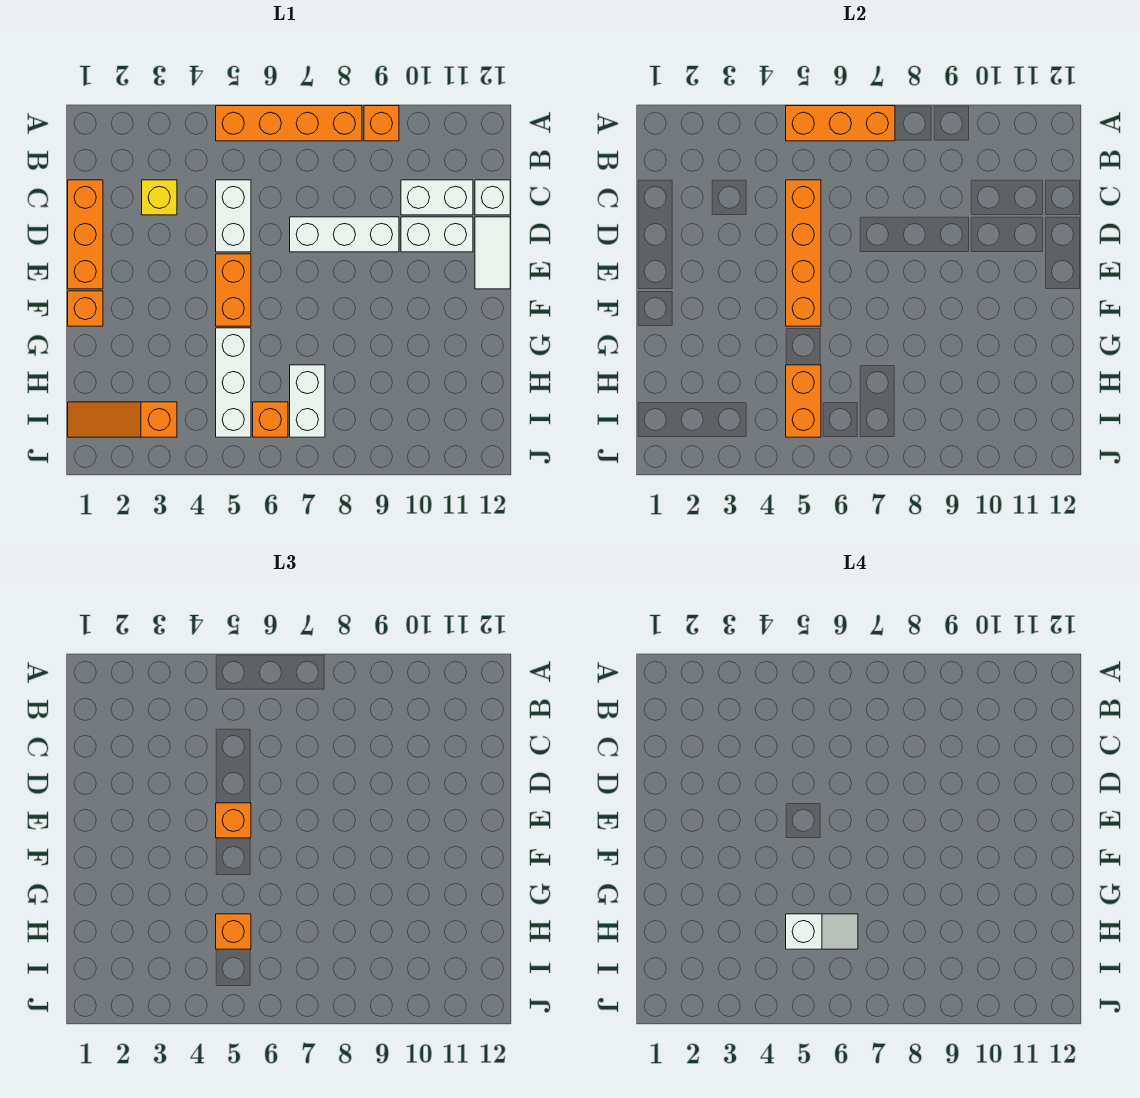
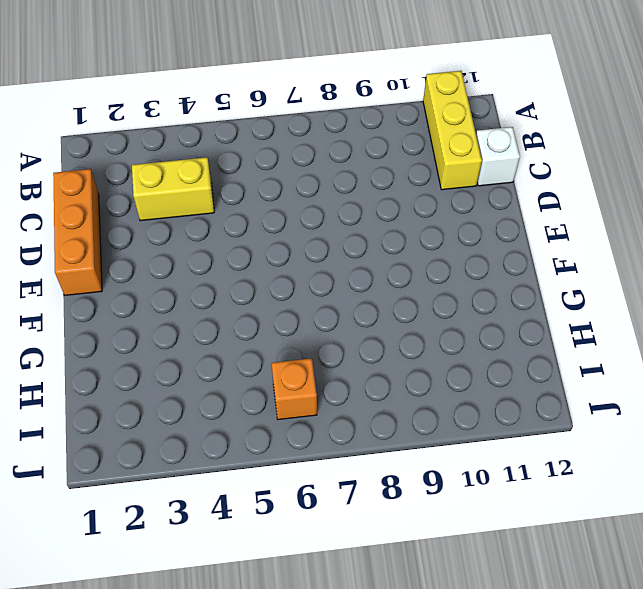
yellow brick A11:C11 level 1 -> white brick C10:C11 level 1
yellow brick C3:C4 level 1 -> yellow brick C3 level 1
none -> orange brick A5:A8 level 1
none -> orange brick A9 level 1
none -> white brick C5:D5 level 1

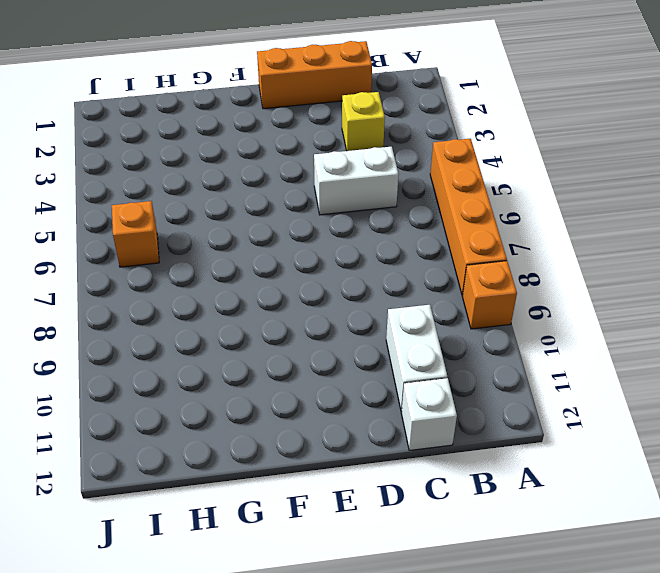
none -> white brick D7:D9 level 1
none -> white brick D10:D11 level 1
none -> white tile D12:E12 level 1

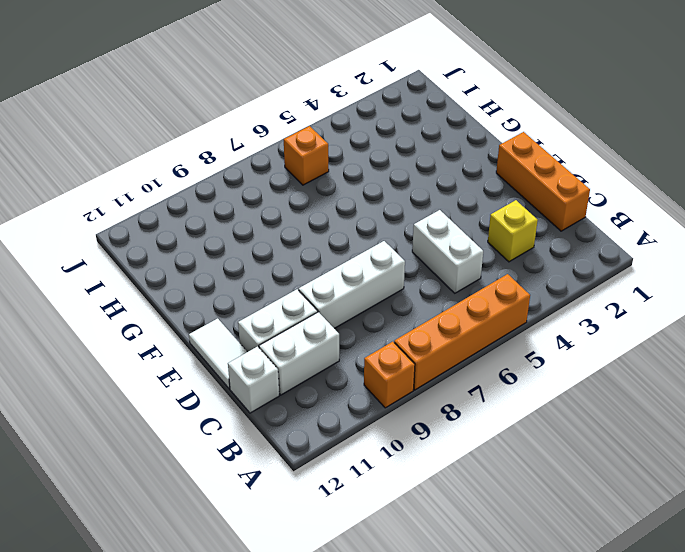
none -> orange brick E5:F5 level 1
none -> orange brick F1 level 1
none -> white brick G5:I5 level 1

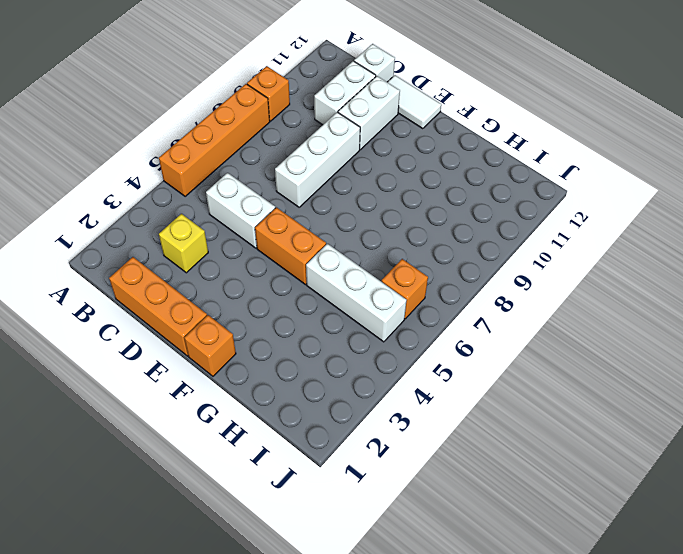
none -> white brick H7:I7 level 1
none -> orange slope I1:I3 level 1 top 3
none -> orange brick A5:A7 level 2

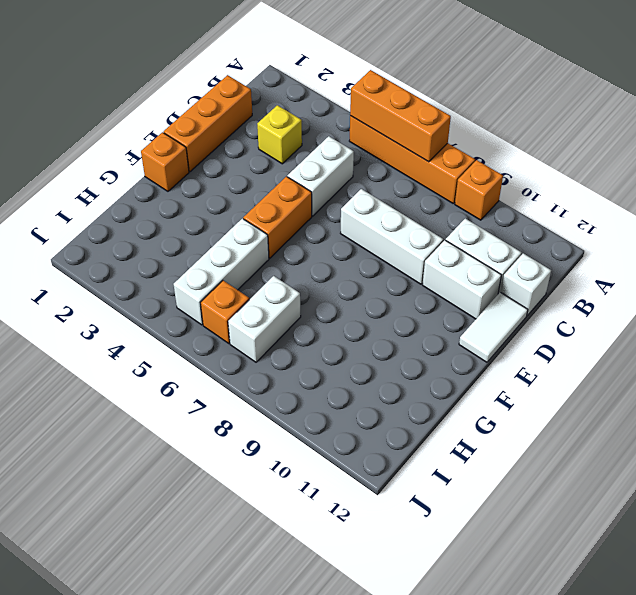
none -> orange slope I1:I3 level 1 top 3
none -> orange brick C5:F5 level 2
none -> orange brick H5:I5 level 2

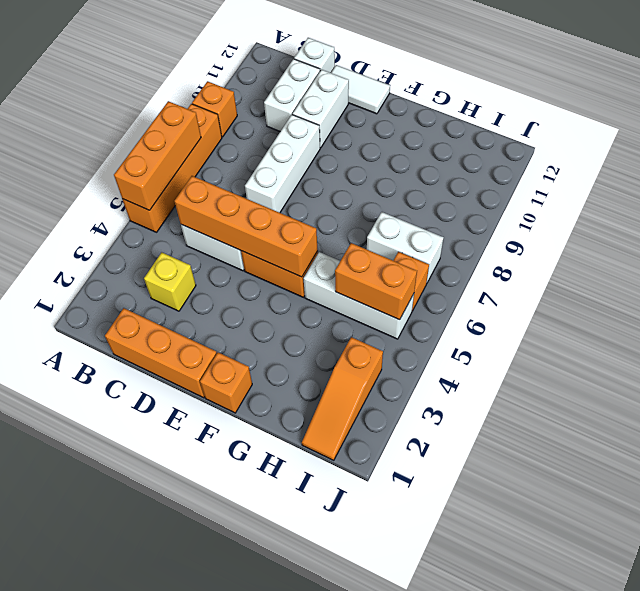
none -> orange brick E5 level 3
none -> orange brick H5 level 3
none -> white slope H5:H6 level 4 top 5

